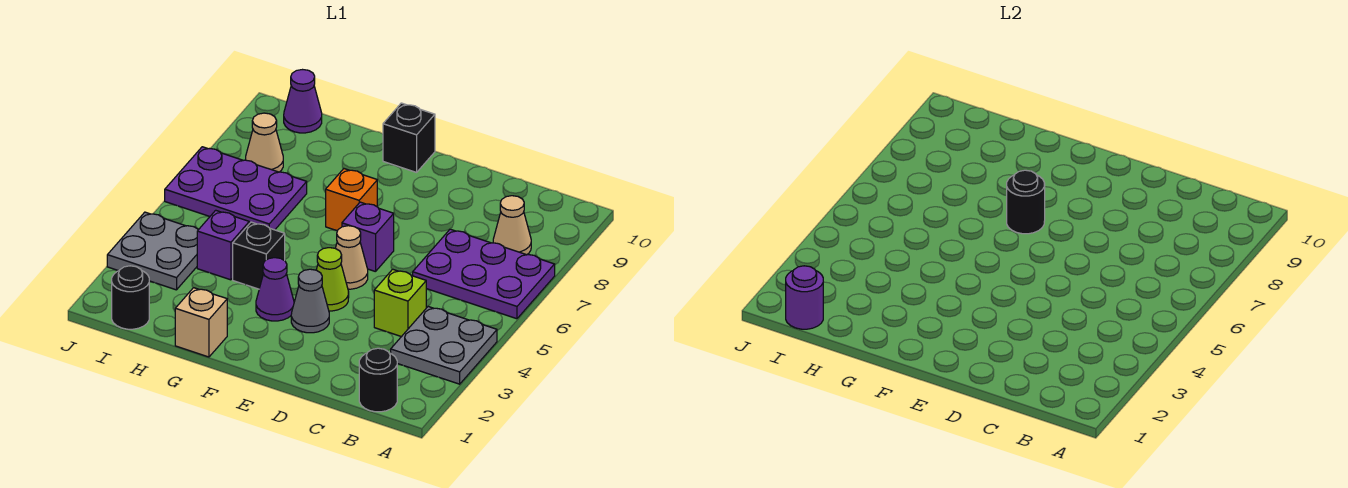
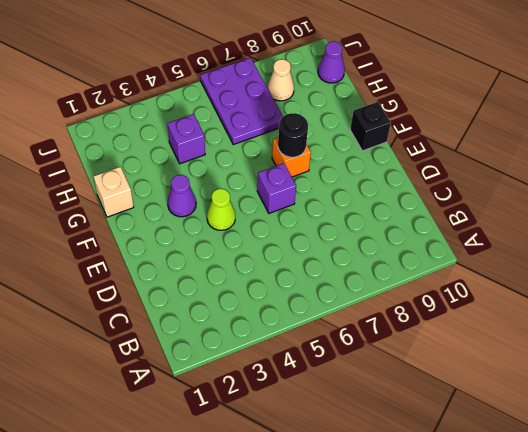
none -> grey plate A3:B4 level 1
none -> purple plate A6:C7 level 1
none -> black round brick B1 level 1

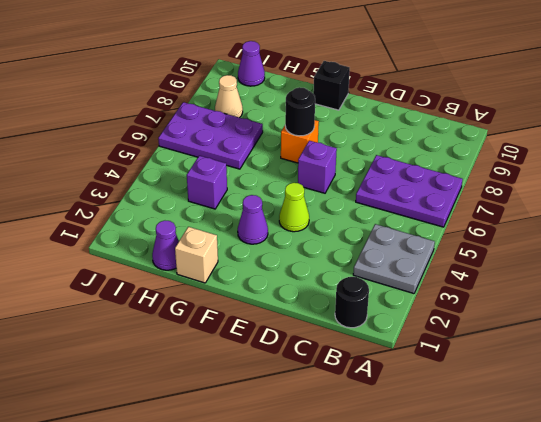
purple cone H1 level 1 -> none
none -> tan cone B8 level 1
none -> lime brick C4 level 1
none -> grey cone E3 level 1

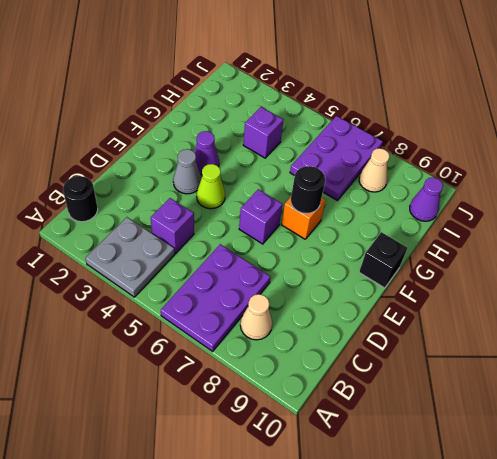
purple brick C4 level 1 -> lime brick C4 level 1
none -> tan cone E5 level 1
none -> tan brick G1 level 1
none -> black brick G4 level 1

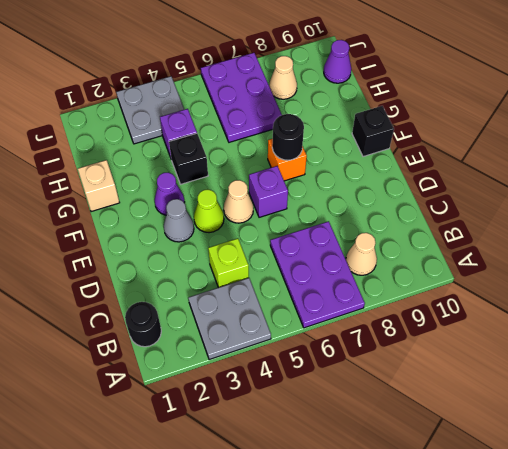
none -> black round brick I1 level 1
none -> purple round brick I1 level 2

